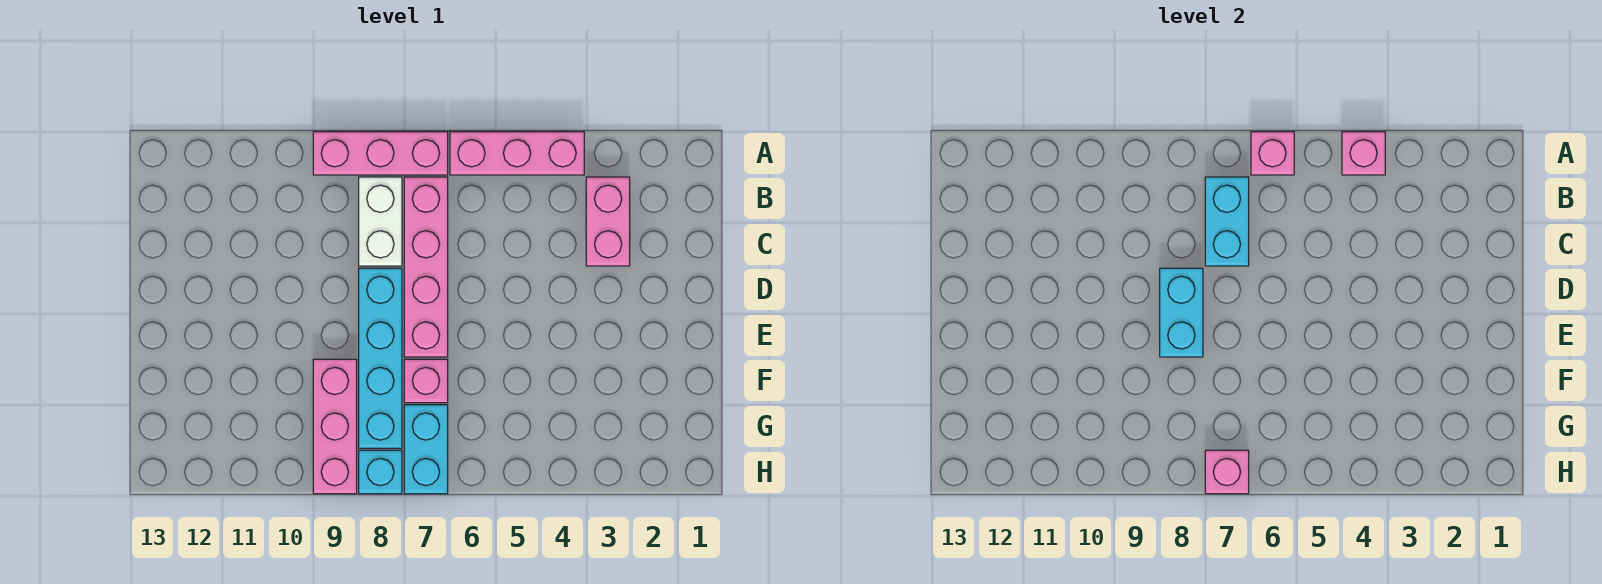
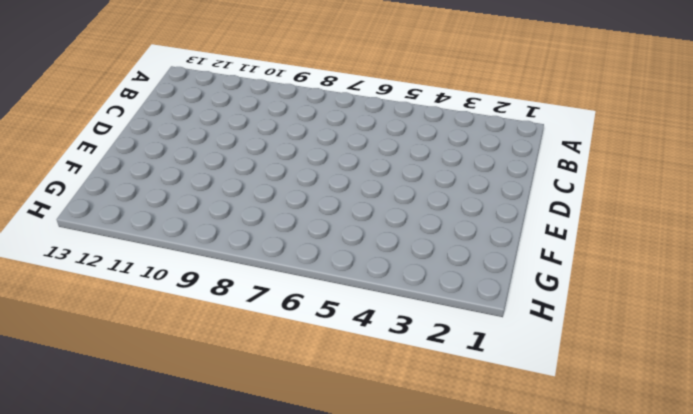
none -> pink brick A4:A6 level 1
none -> pink brick A7:A9 level 1
none -> pink brick B3:C3 level 1

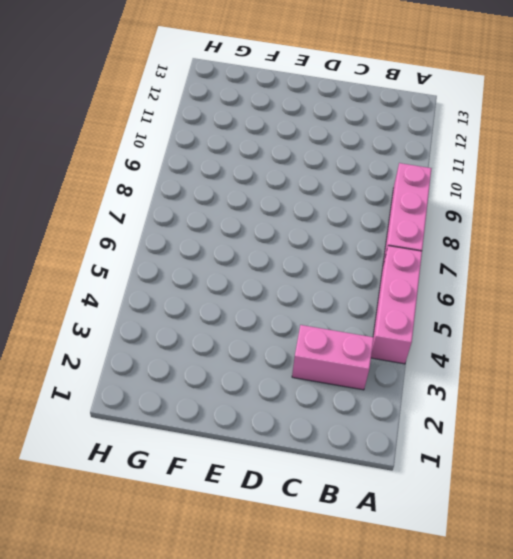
none -> pink brick B7:E7 level 1
none -> white brick B8:C8 level 1
none -> cyan brick D8:G8 level 1

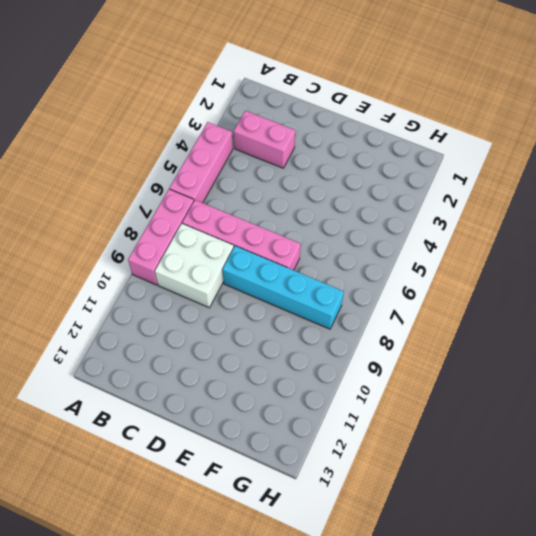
white brick B8:C9 level 1 -> white brick B8:C8 level 1
none -> pink brick F7 level 1
none -> pink brick F9:H9 level 1
none -> cyan brick G7:H7 level 1

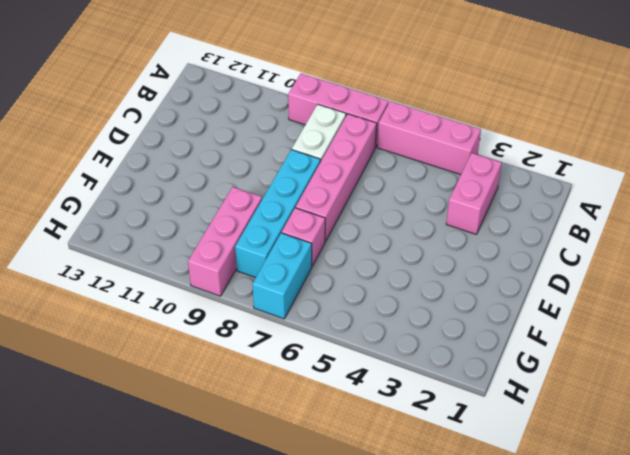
none -> cyan brick H8 level 1
none -> pink brick A4 level 2
none -> pink brick A6 level 2

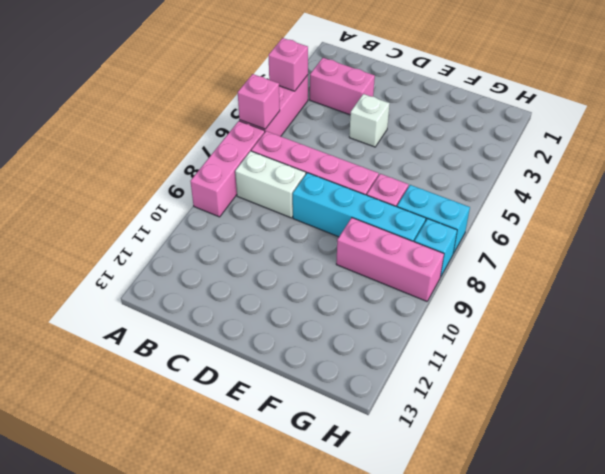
white brick D4 level 1 -> none
none -> cyan brick B7:C7 level 2
none -> cyan brick D8:E8 level 2
none -> pink brick H7 level 2

